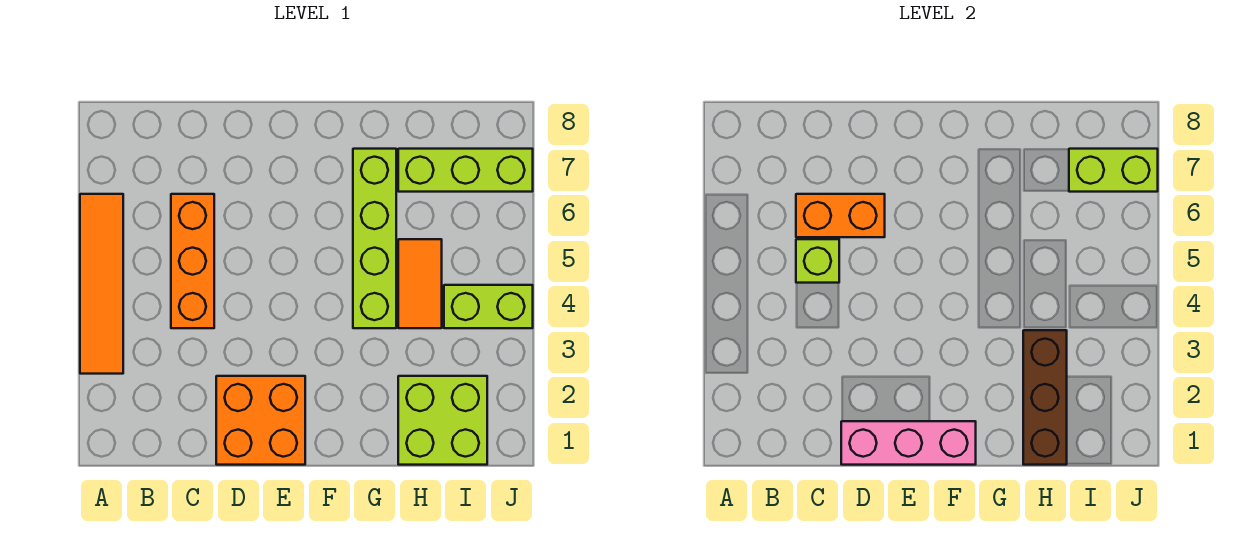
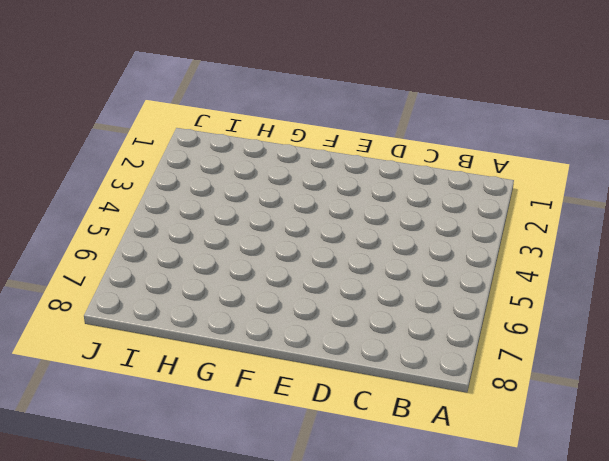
none -> orange tile A3:A6 level 1
none -> orange brick C4:C6 level 1
none -> orange brick D1:E2 level 1

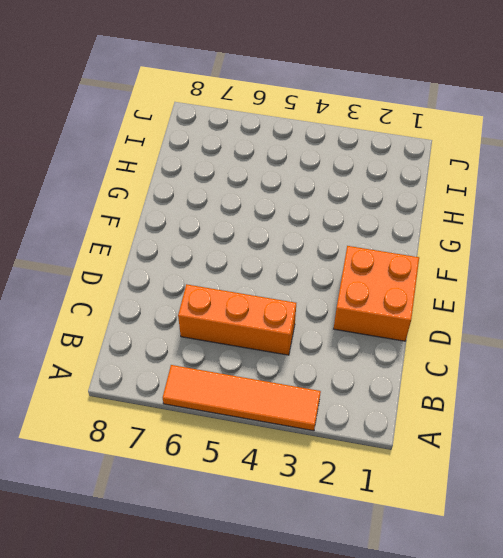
none -> lime brick G4:G7 level 1
none -> lime brick H1:I2 level 1
none -> orange tile H4:H5 level 1

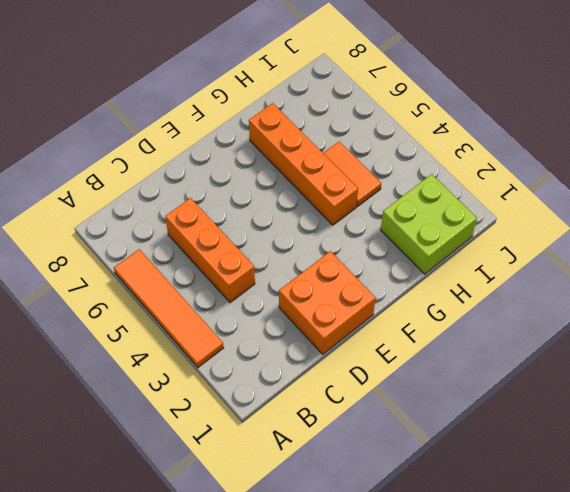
orange brick G4:G7 level 1 -> lime brick G4:G7 level 1
none -> lime brick H7:J7 level 1
none -> lime brick I4:J4 level 1
none -> lime brick C5 level 2

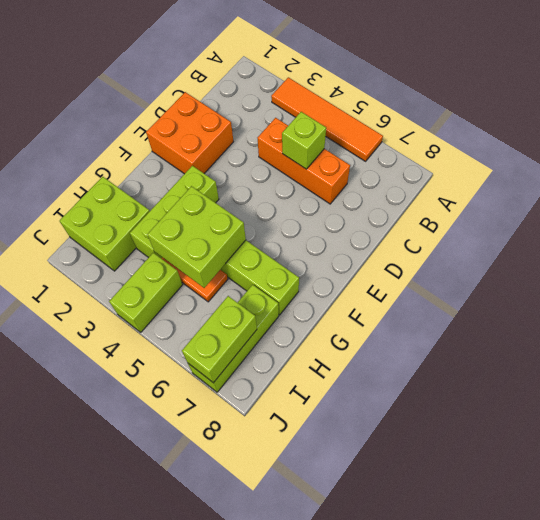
lime brick F3:H3 level 1 -> none
lime brick G4:H5 level 2 -> none
none -> orange brick C6:D6 level 2
none -> pink brick D1:F1 level 2
none -> brown brick H1:H3 level 2

